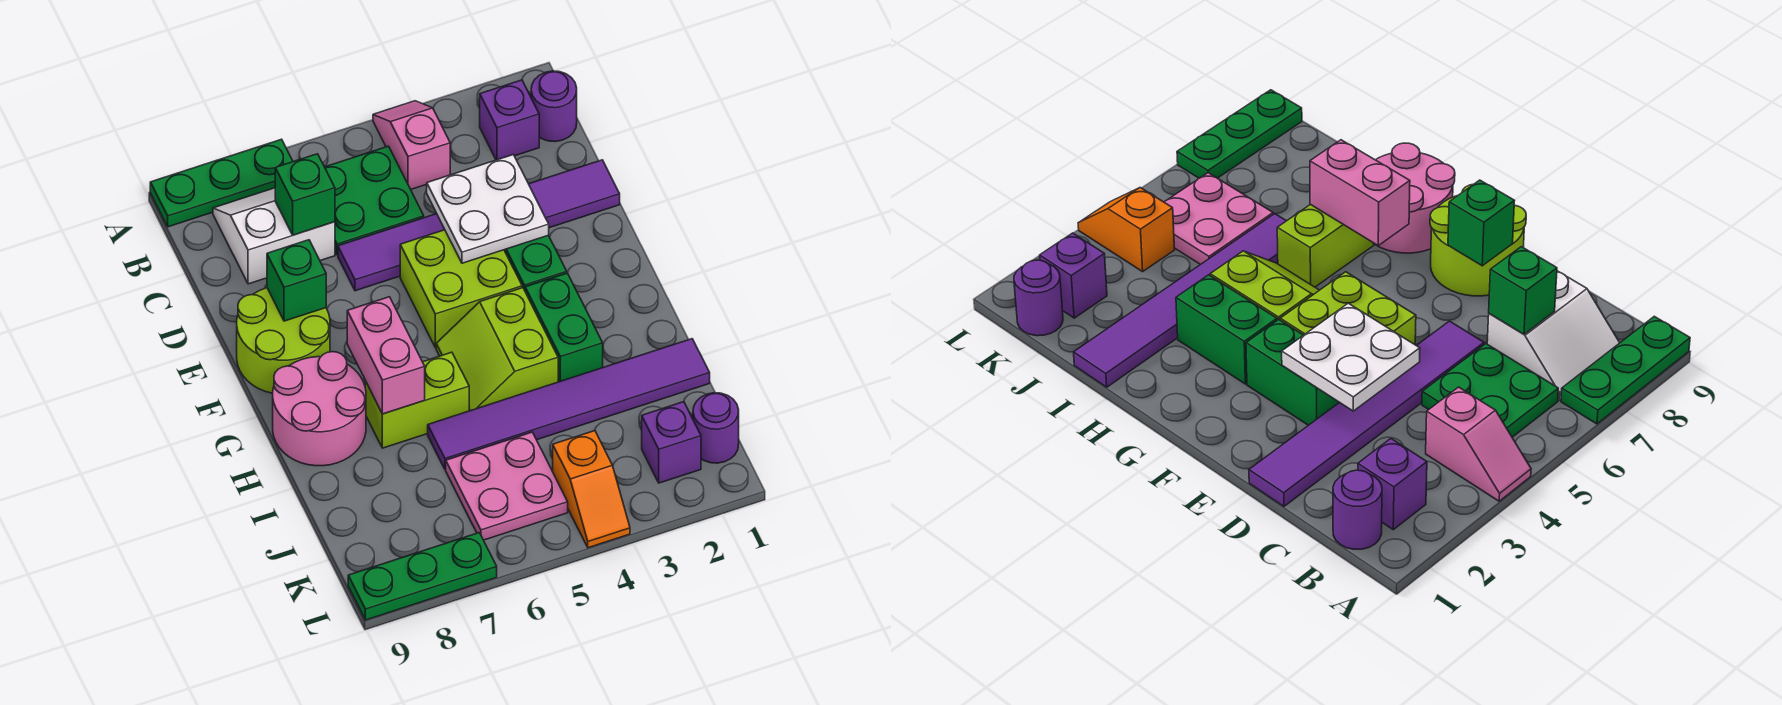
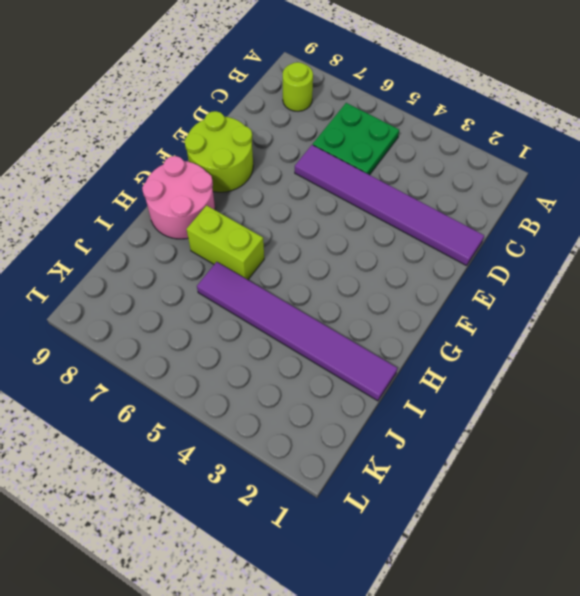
lime round brick B8 level 1 -> white slope B7:C8 level 1 top C
none -> pink slope A4:B4 level 1 top B
none -> green plate A7:A9 level 1
none -> purple round brick B1 level 1

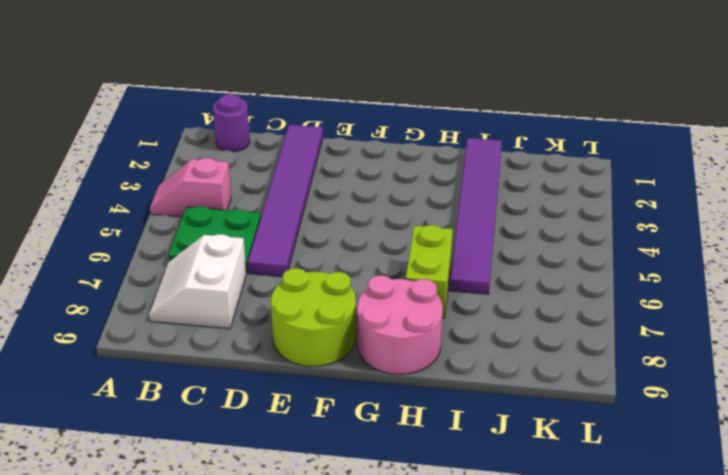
none -> green plate A7:A9 level 1
none -> purple brick B2 level 1
none -> green brick E3:F3 level 1

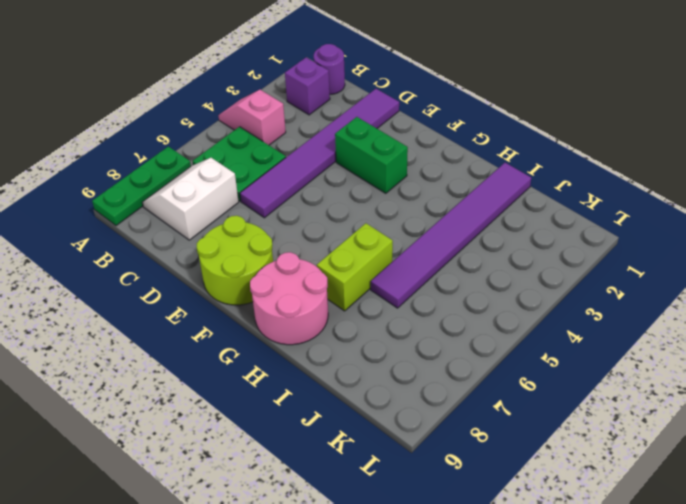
none -> lime brick E4:F5 level 1
none -> green brick G3:H3 level 1
none -> lime slope G4:H5 level 1 top 4

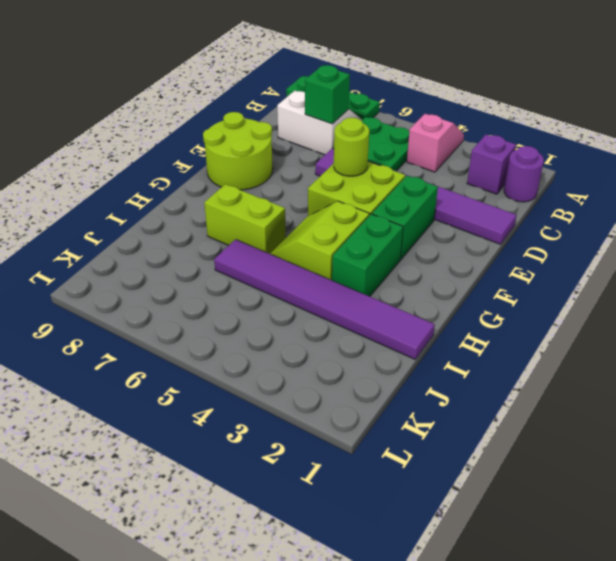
lime round brick E5 level 2 -> none
none -> pink round brick G8:H9 level 1
none -> pink plate J5:K6 level 1
none -> purple round brick K1 level 1

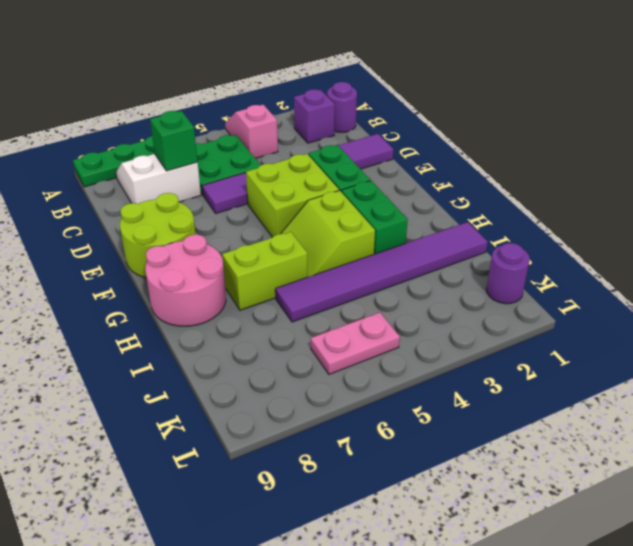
pink plate K5:K6 level 1 -> pink plate J5:K6 level 1
none -> purple brick K2 level 1
none -> orange slope K4:L4 level 1 top K
none -> green plate L7:L9 level 1

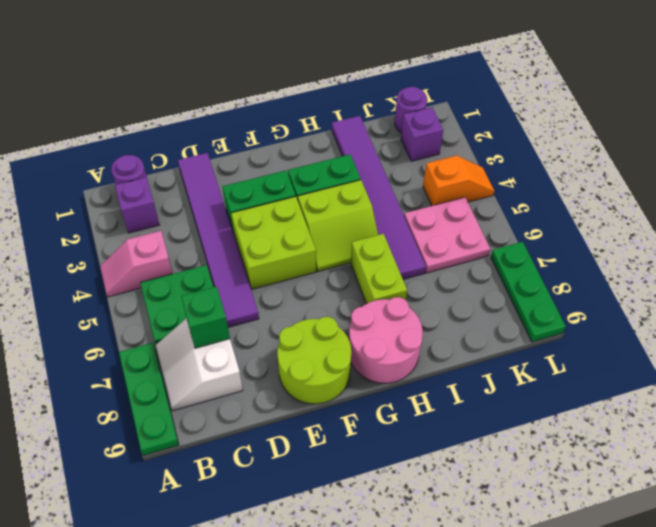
none -> white plate D3:E4 level 2
none -> green brick E8 level 2
none -> pink brick G7:H7 level 2

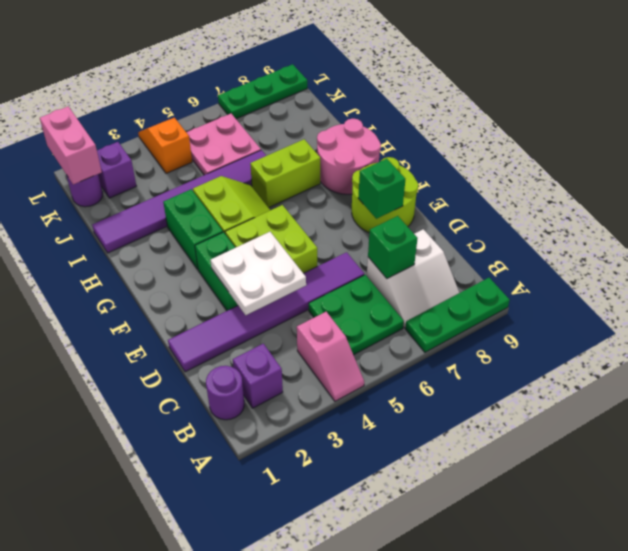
pink brick K1:L1 level 2 -> pink brick G7:H7 level 2

